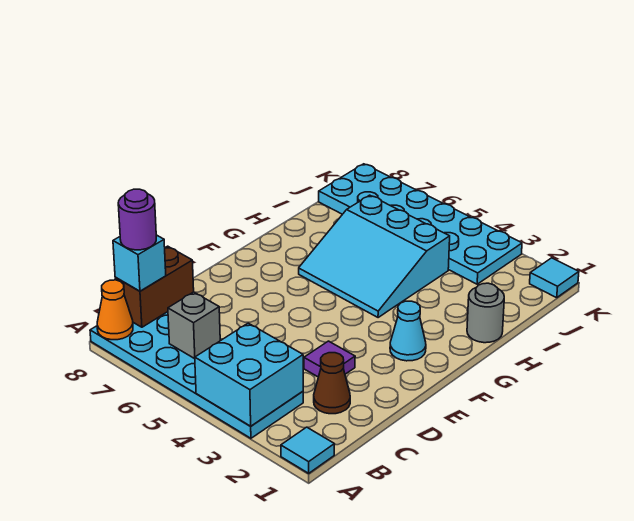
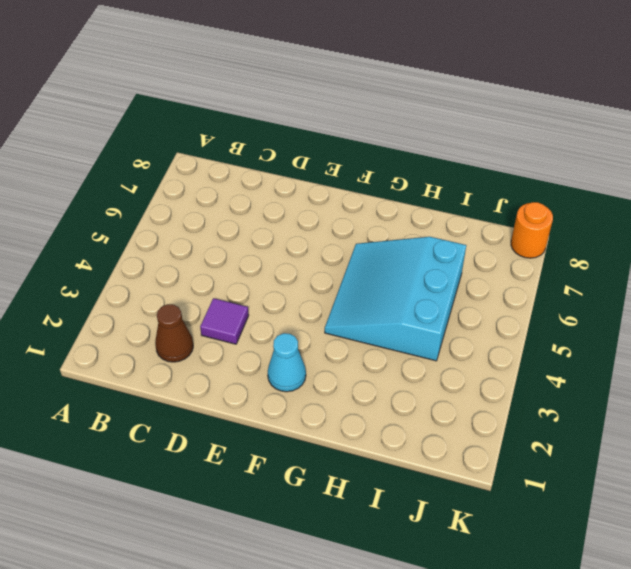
orange round brick K8 level 1 -> cyan plate J3:K8 level 1
none -> cyan tile A1 level 1
none -> cyan plate A3:B8 level 1
none -> grey round brick H1 level 1

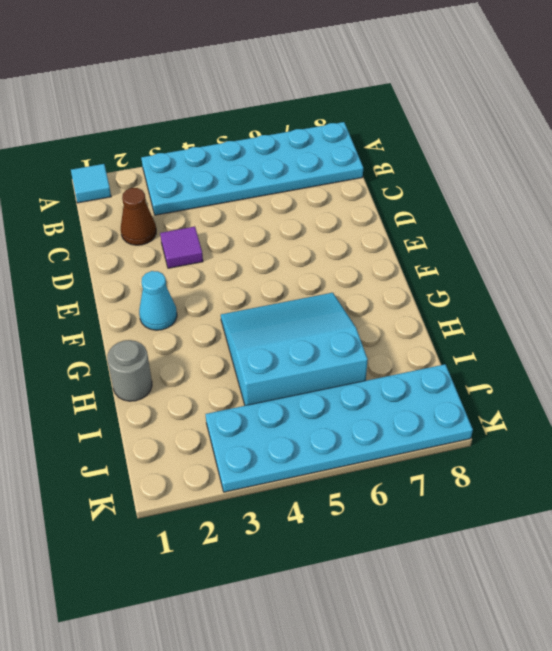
none -> cyan tile K1 level 1
none -> cyan brick A3:B4 level 2
none -> orange cone A8 level 2

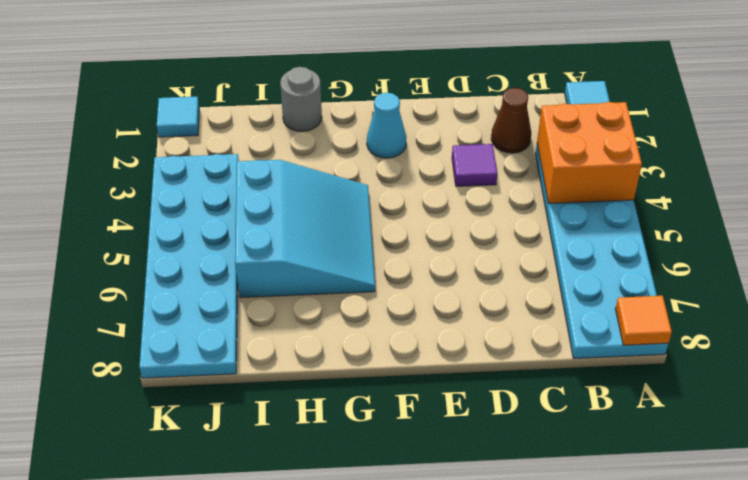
orange brick A3:B4 level 2 -> cyan brick A3:B4 level 2
orange tile A8 level 2 -> orange cone A8 level 2
none -> grey brick B6 level 2
none -> brown brick B8:C8 level 2
none -> cyan brick B8 level 3

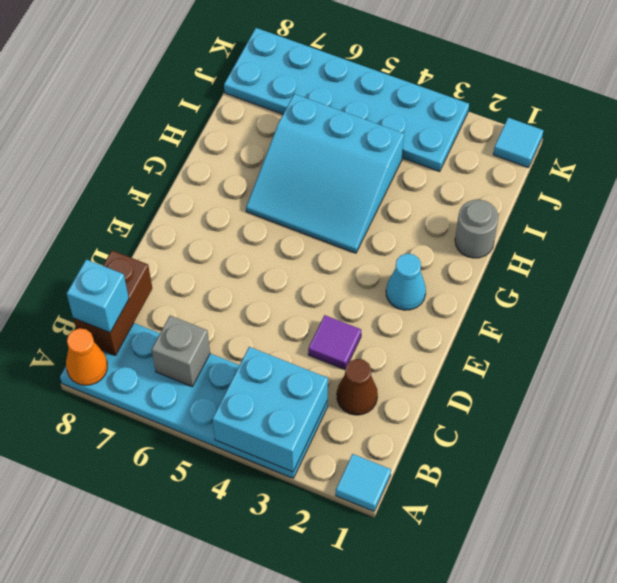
none -> purple round brick B8 level 4

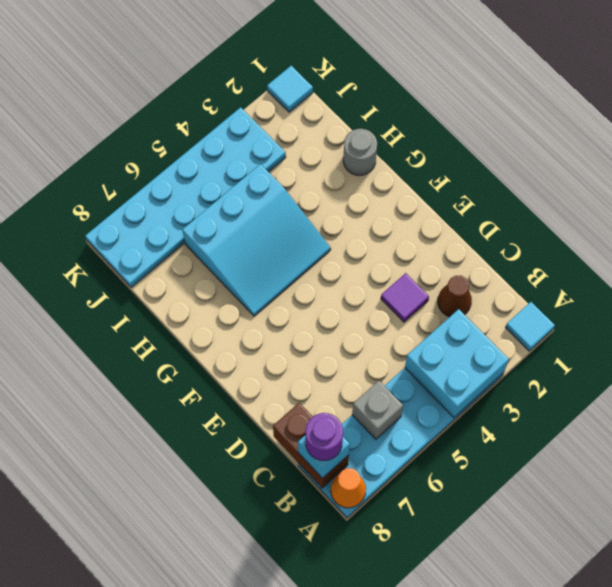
none -> cyan cone F2 level 1

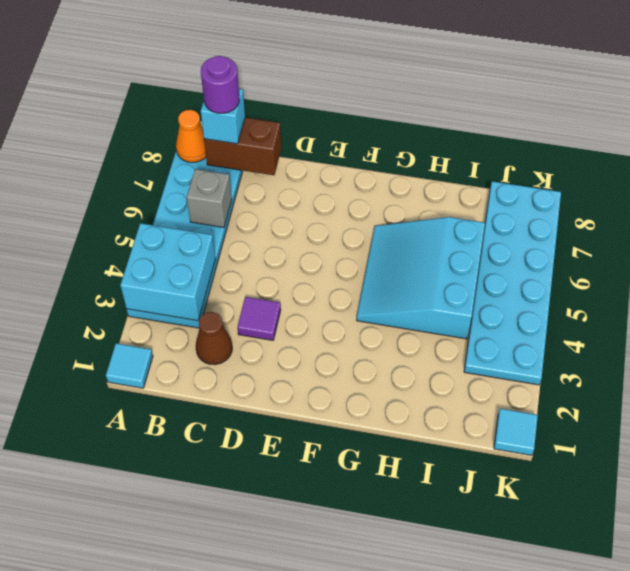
none -> cyan cone F2 level 1
none -> grey round brick H1 level 1

